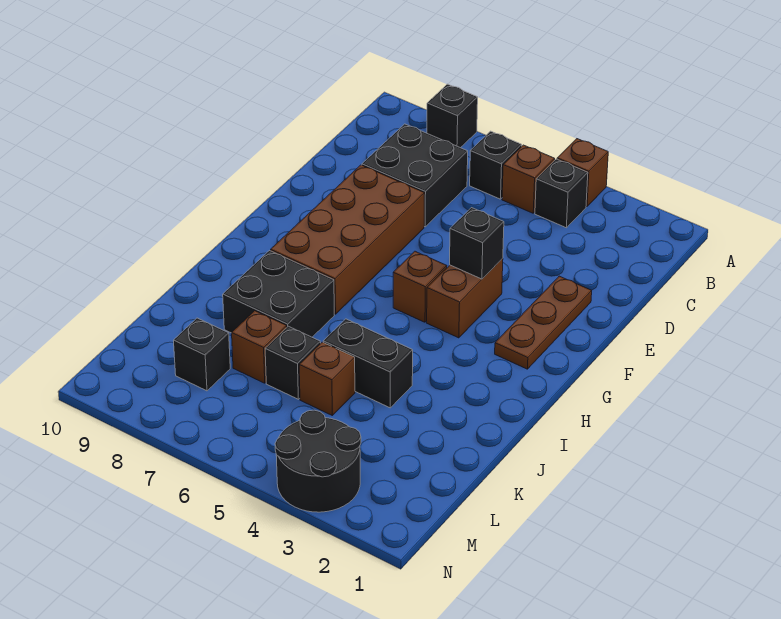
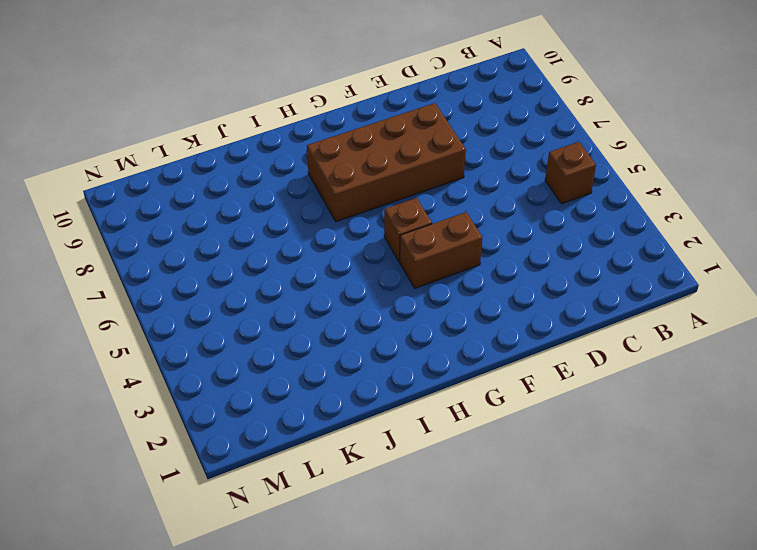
none -> brown brick A4 level 1
none -> black brick A8 level 1
none -> black brick B4 level 1

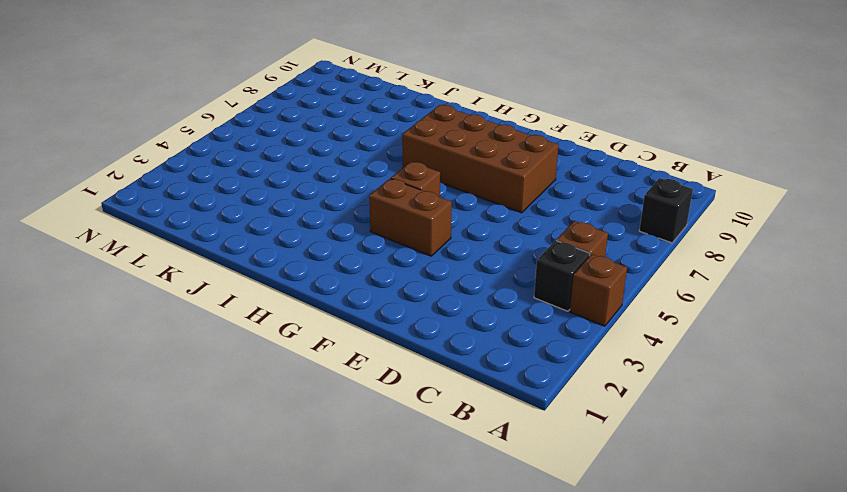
none -> black brick B6 level 1
none -> black brick C7:D8 level 1
none -> brown plate E2:G2 level 1

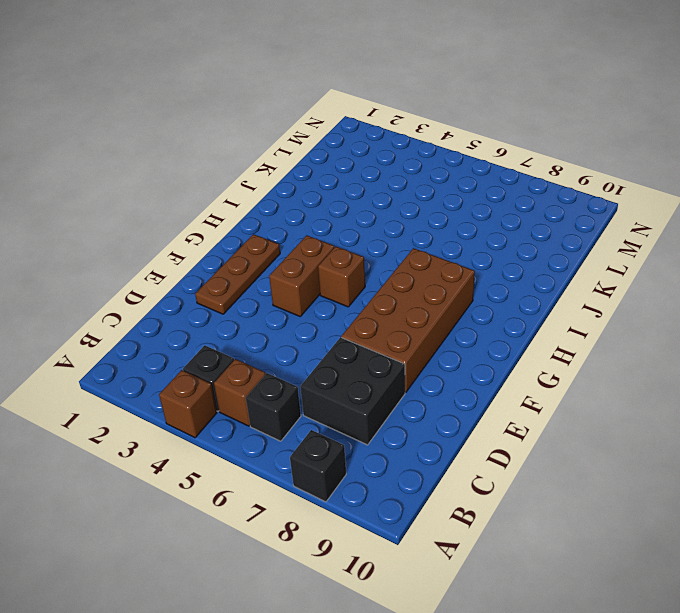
none -> black brick I7:J8 level 1
none -> black brick J4:J5 level 1
none -> brown brick K5 level 1

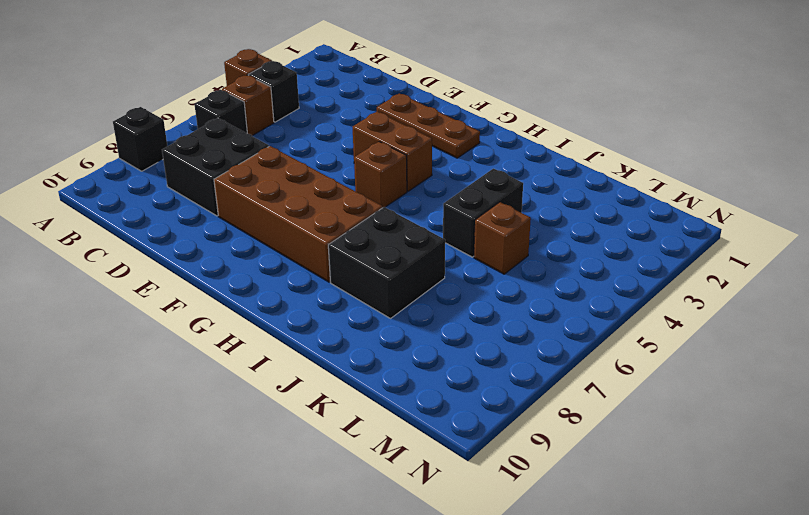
none -> black brick K6 level 1
none -> brown brick K7 level 1
none -> black brick L8 level 1

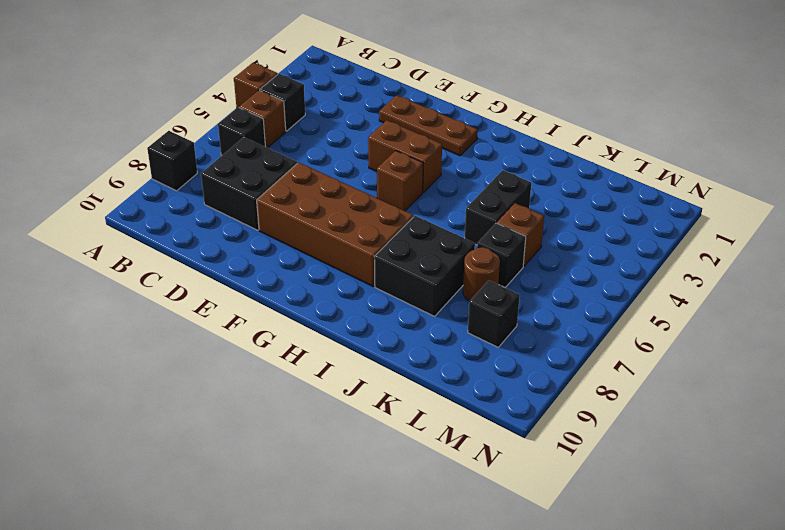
brown round brick K7 level 1 -> brown brick K7 level 1
none -> black round brick M3:N4 level 1
none -> black brick F4 level 2

